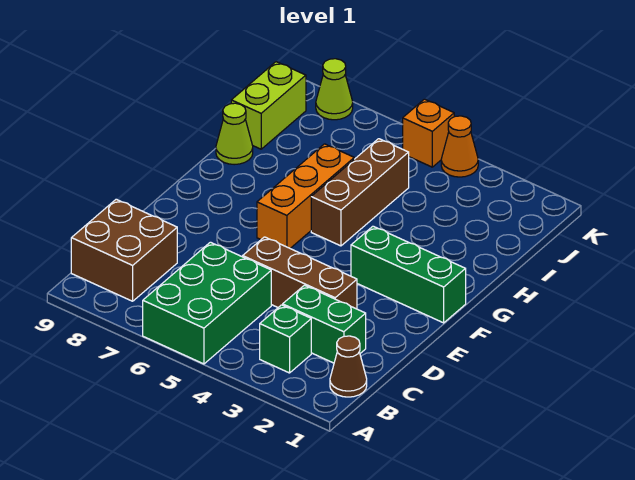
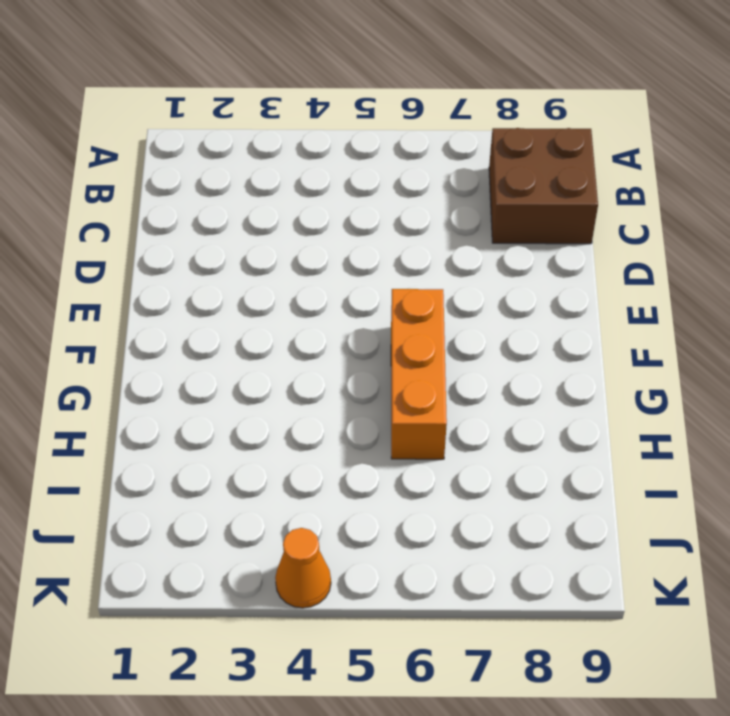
none -> green brick A5:C6 level 1
none -> brown cone B1 level 1
none -> green brick B3 level 1

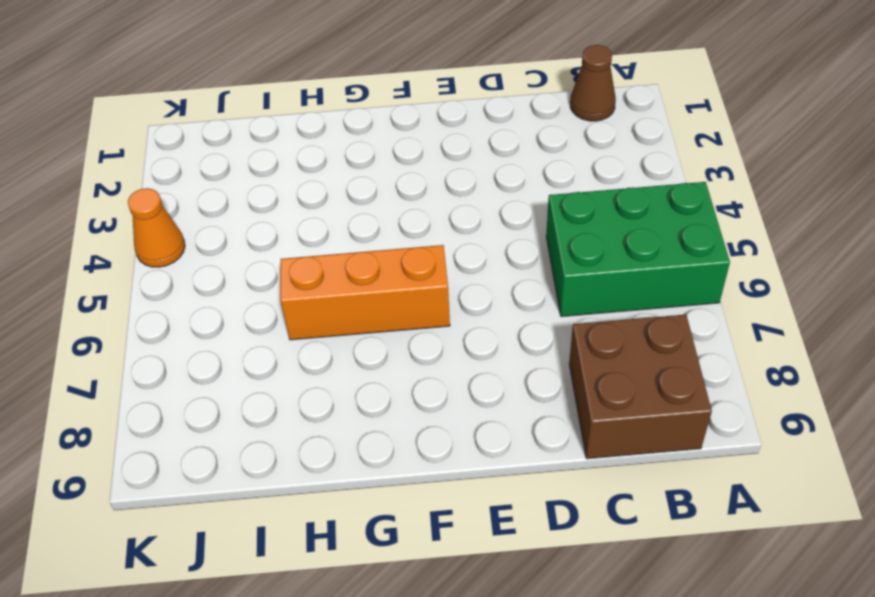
none -> green brick B3 level 1
none -> green brick C2:C3 level 1
none -> brown brick D3:D5 level 1

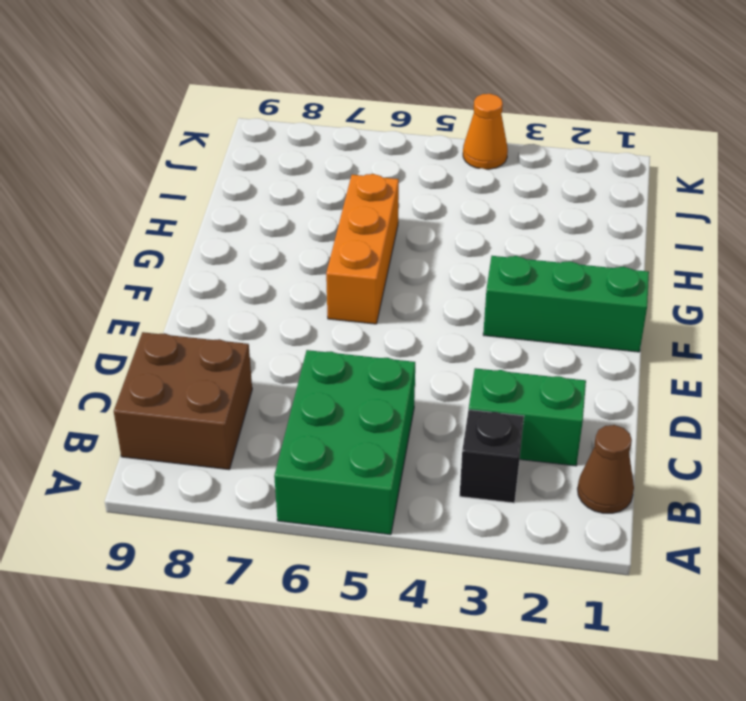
black brick B3 level 1 -> green brick B3 level 1
none -> brown brick D3:D5 level 1
none -> brown brick G5:I5 level 1
none -> lime cone H9 level 1

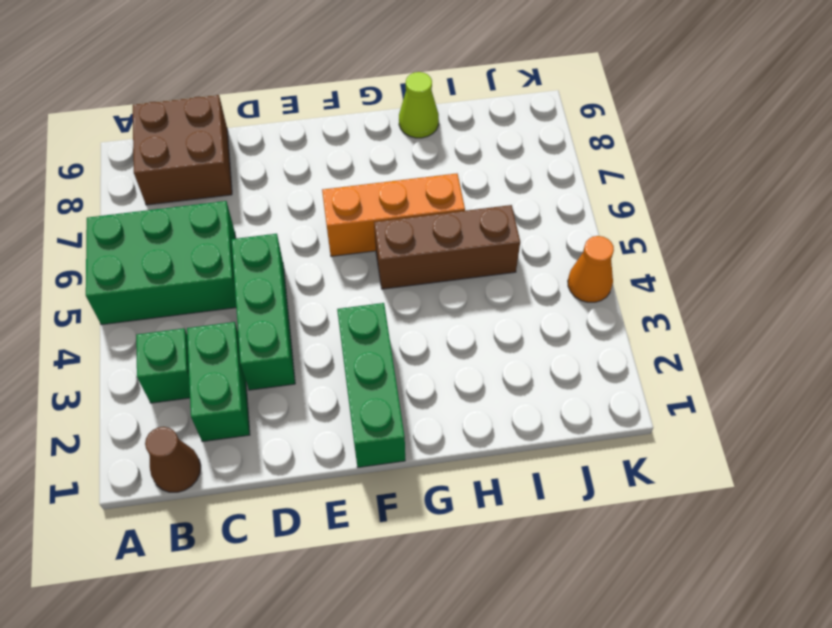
green brick D3:D5 level 1 -> brown brick D3:D5 level 1
none -> lime brick I9:J9 level 1
none -> orange brick K5 level 1
none -> lime cone K8 level 1

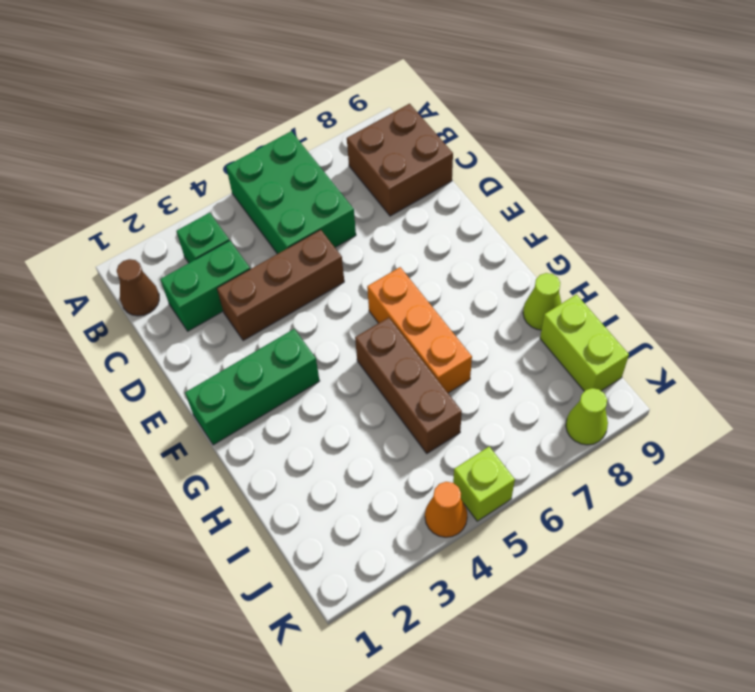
lime brick K5 level 1 -> orange brick K5 level 1

